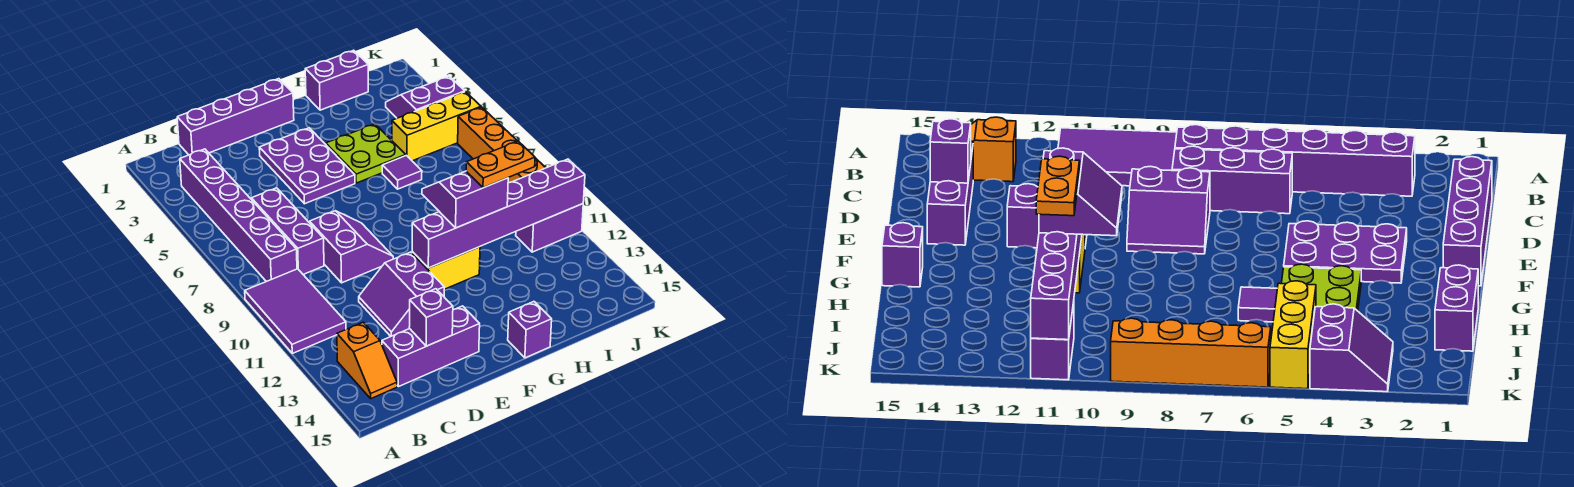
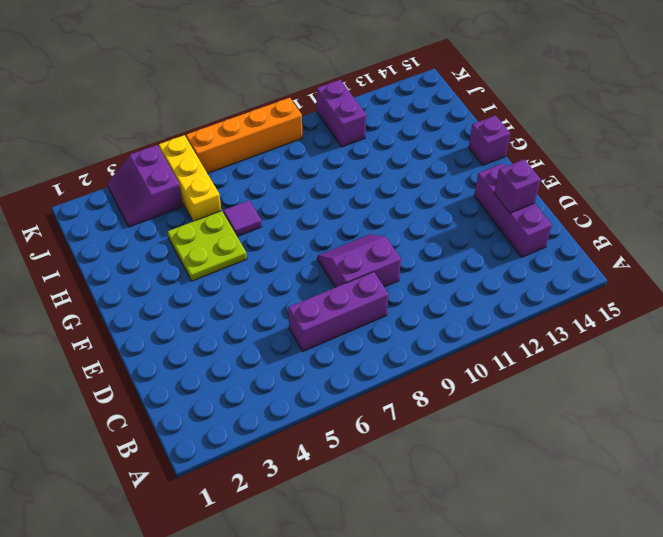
none -> purple tile A9:B11 level 1
none -> purple brick B3:B8 level 1
none -> orange slope B13:B14 level 1 top 13

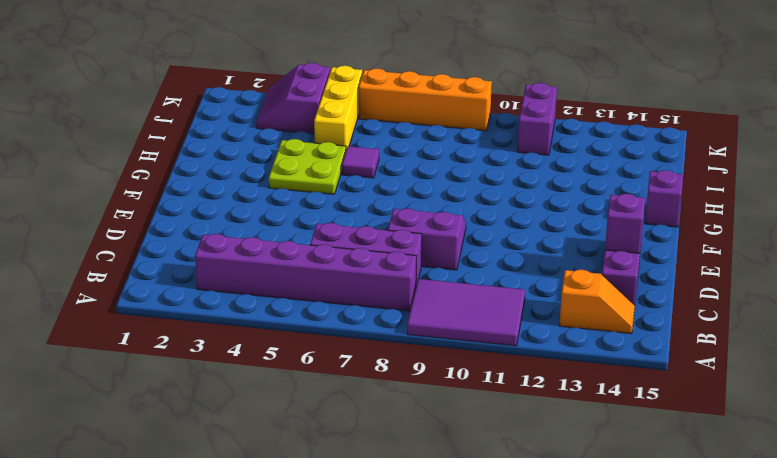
none -> purple brick C1:F1 level 1
none -> purple slope D11:E12 level 1 top E
none -> purple plate E3:F5 level 1

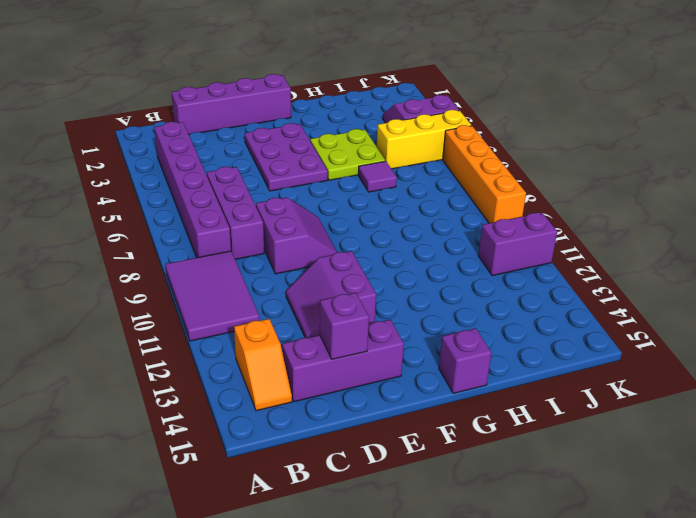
none -> yellow brick F11:G11 level 1
none -> purple brick H1:I1 level 1
none -> purple brick F11:K11 level 2

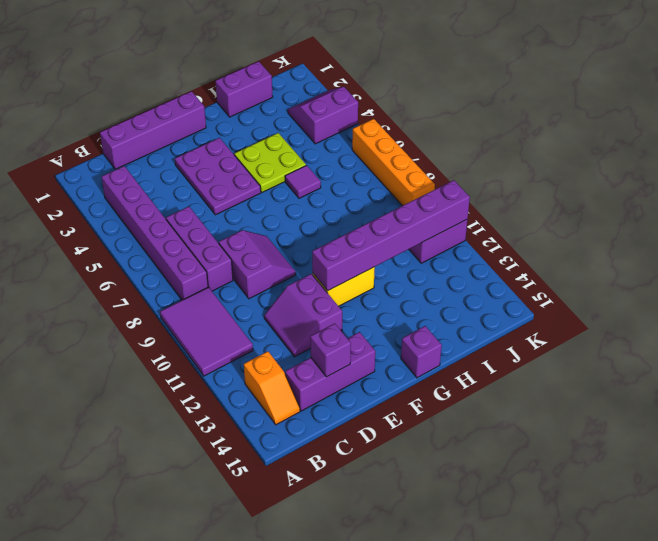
none -> yellow brick I5:K5 level 1
none -> purple slope G10:H11 level 3 top 11
none -> orange plate H11:I11 level 4

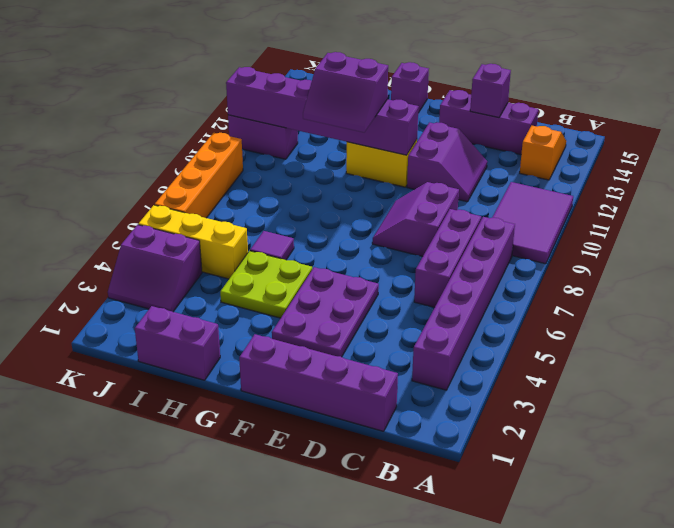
none -> orange plate H11:I11 level 4

